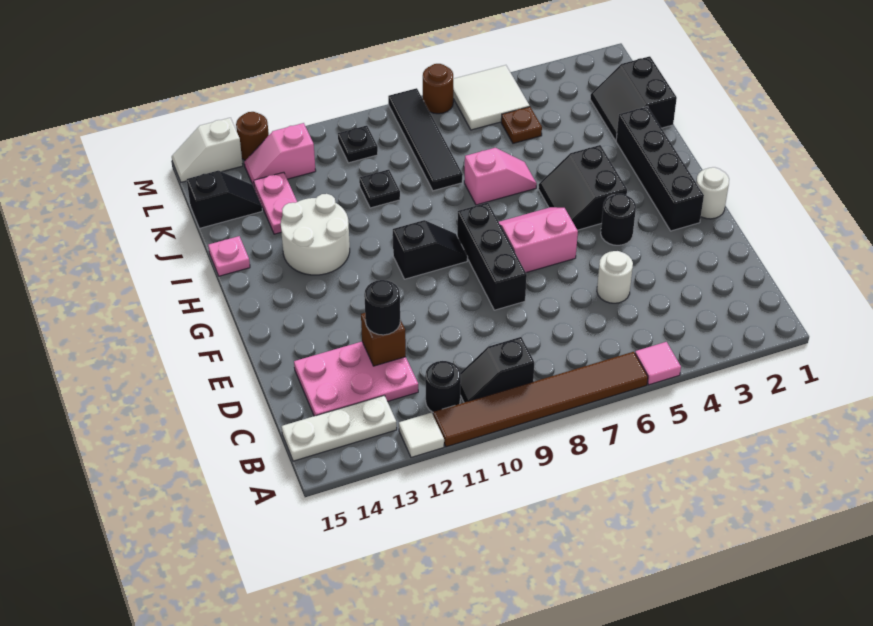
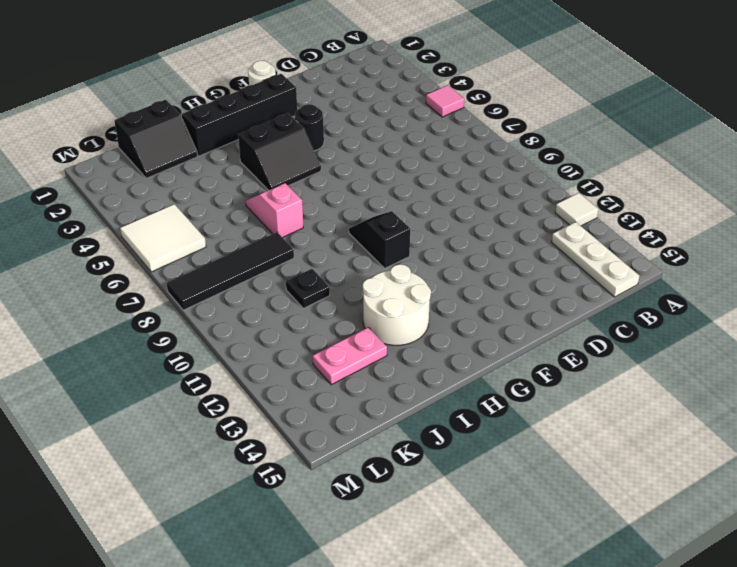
none -> brown tile A6:A11 level 1
none -> black slope B9:B10 level 1 top 9
none -> black round brick B11 level 1
none -> pink plate C12:D14 level 1

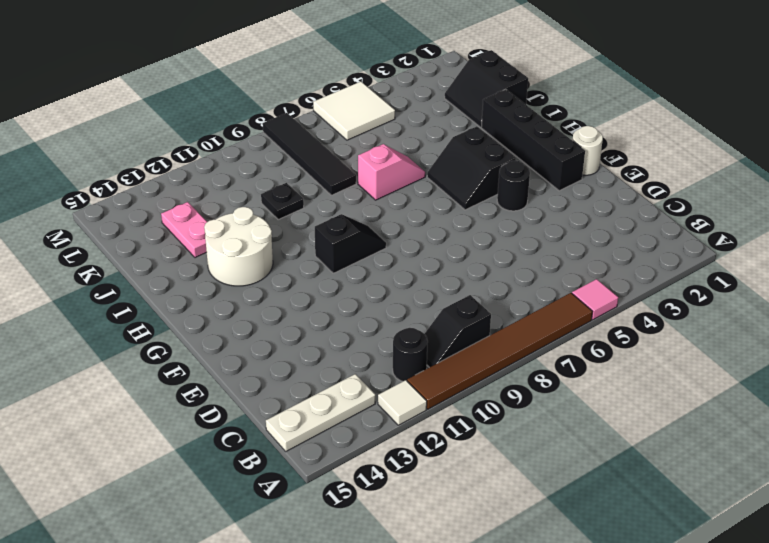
none -> pink plate C12:D14 level 1
none -> white round brick D5 level 1
none -> black brick E8:G8 level 1
none -> pink slope F6:G7 level 1 top F

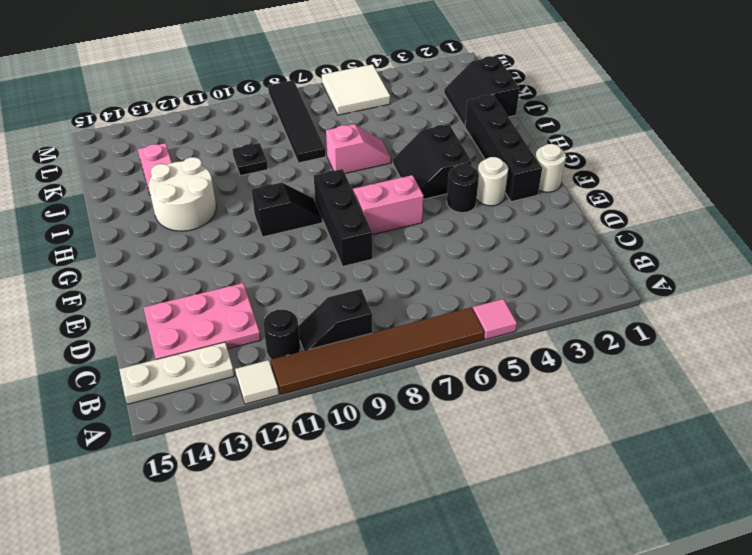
white round brick F3 level 1 -> white round brick D5 level 1
none -> pink plate I15 level 1
none -> brown plate K5 level 1
none -> black slope K14:K15 level 1 top 15
none -> black plate L10 level 1

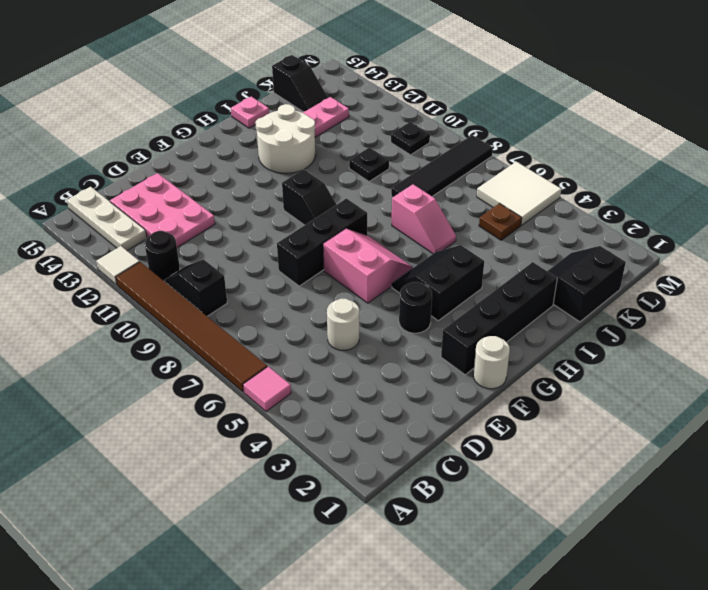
none -> pink slope L12:L13 level 1 top 12
none -> brown round brick M7 level 1
none -> brown round brick M13 level 1
none -> white slope M14:M15 level 1 top 14

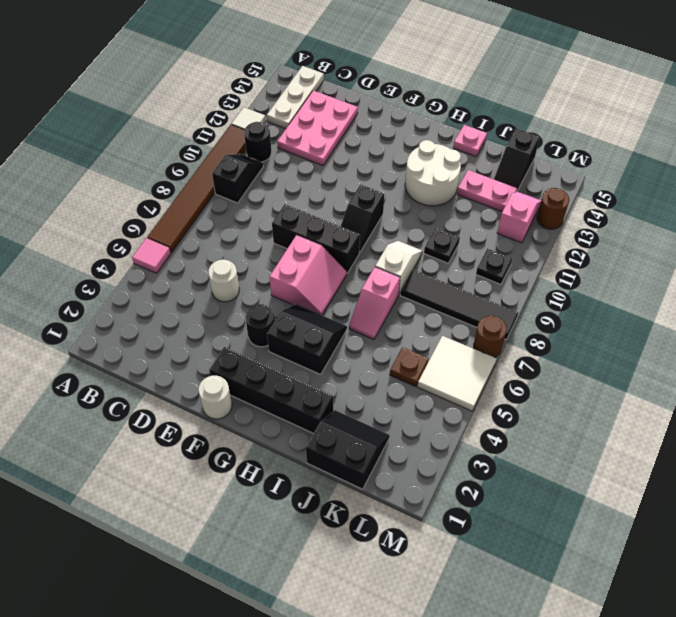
white slope I8:I9 level 1 top 8 -> white slope M14:M15 level 1 top 14
none -> brown brick D12 level 2
none -> black round brick D12 level 3

